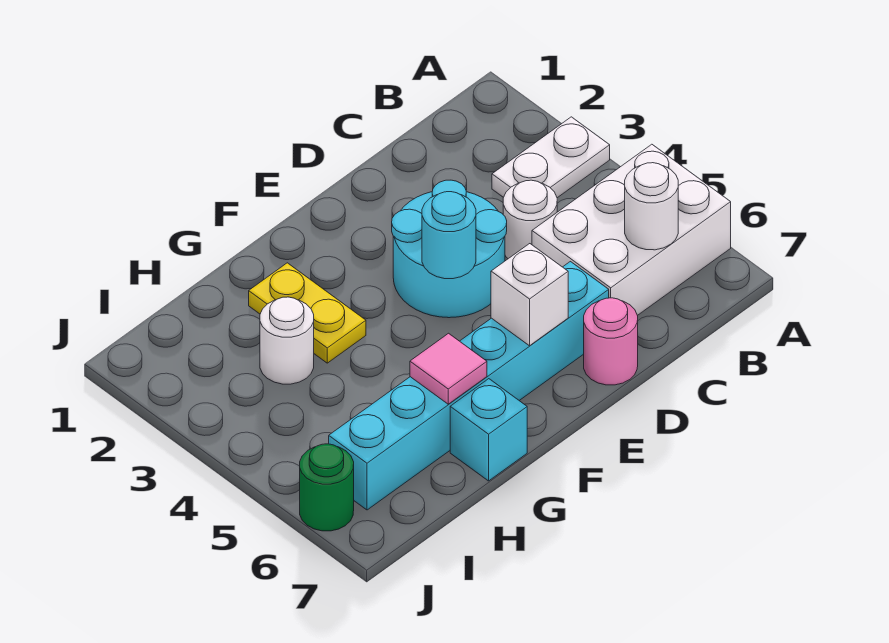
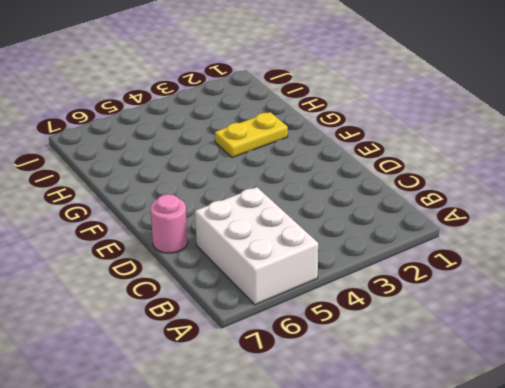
none -> white plate A3:B3 level 1
none -> white round brick C4 level 1
none -> cyan round brick D3:E4 level 1

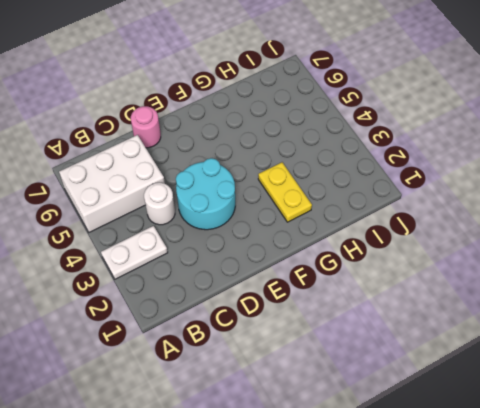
none -> cyan brick D6:I6 level 1
none -> cyan brick G7 level 1
none -> white round brick H3 level 1

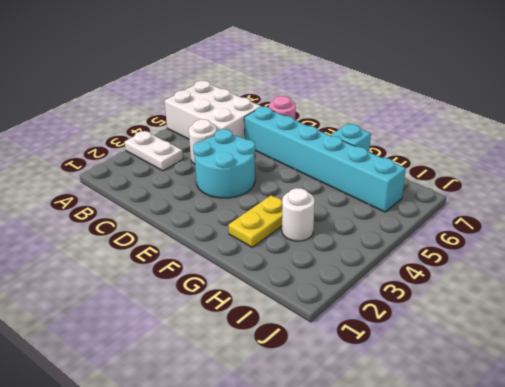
none -> green round brick J6 level 1
none -> white round brick B6 level 2
none -> cyan round brick E4 level 2

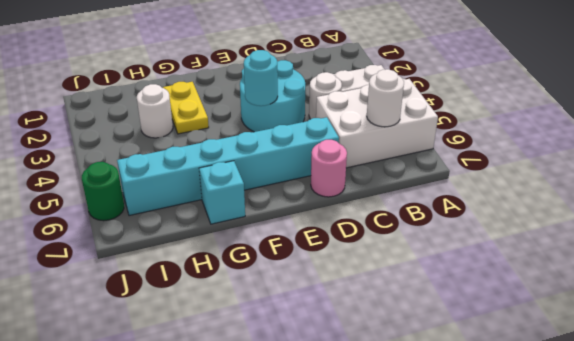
none -> white brick E6 level 2
none -> pink tile G6 level 2

